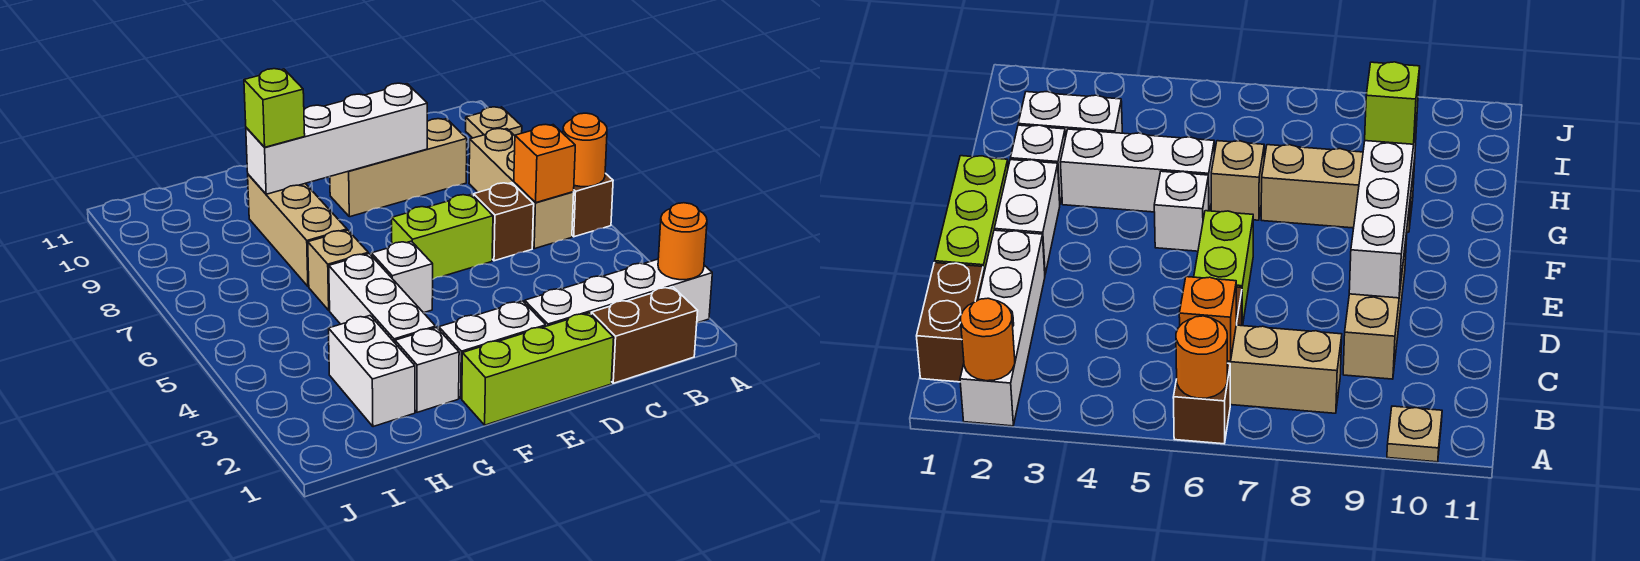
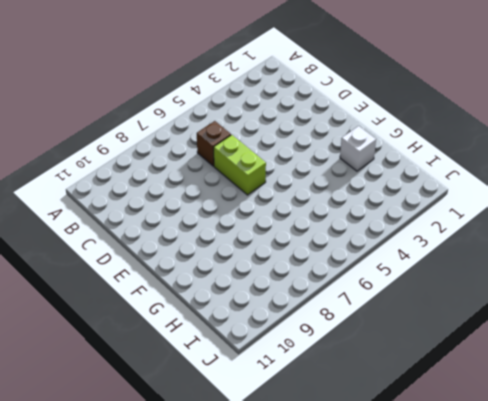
none -> white brick A2:D2 level 1
none -> brown brick A6 level 1
none -> tan plate A10 level 1

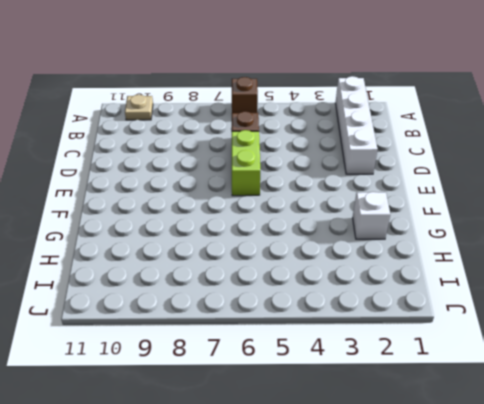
none -> brown brick B1:C1 level 1
none -> tan brick B6:B8 level 1
none -> tan brick C9:E9 level 1

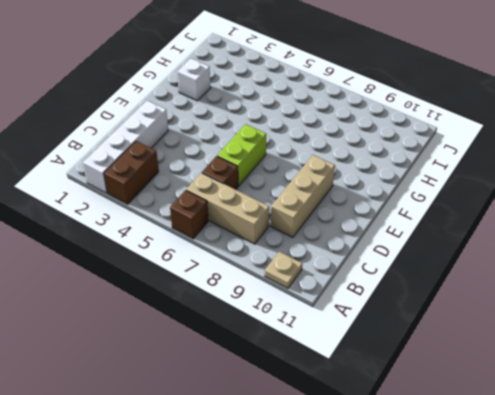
brown brick A3:B3 level 1 -> brown brick B1:C1 level 1
none -> lime brick D1:F1 level 1
none -> white brick E2:F2 level 1
none -> white brick F5 level 1

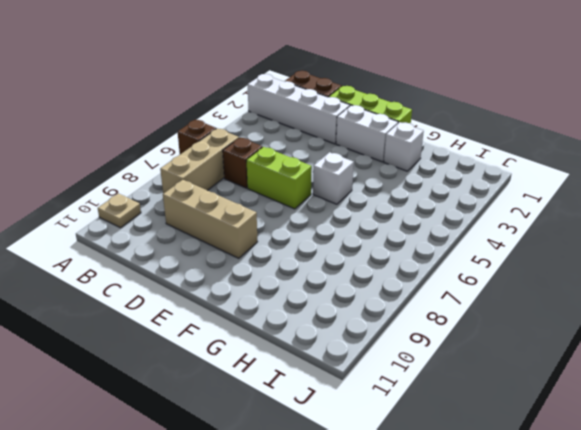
none -> white brick G3:G5 level 1
none -> tan brick G6 level 1
none -> tan brick G7:G9 level 1

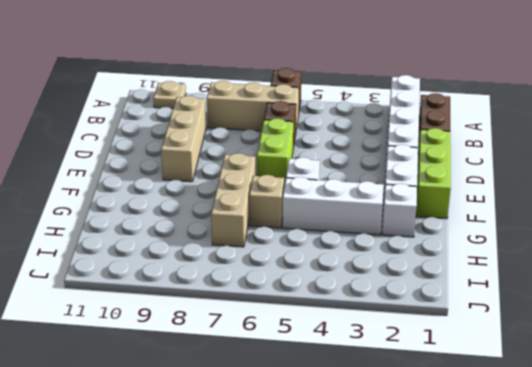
tan brick F7:H7 level 1 -> tan brick G7:G9 level 1
none -> white brick H2:H3 level 1
none -> orange round brick A2 level 2
none -> orange round brick A6 level 2

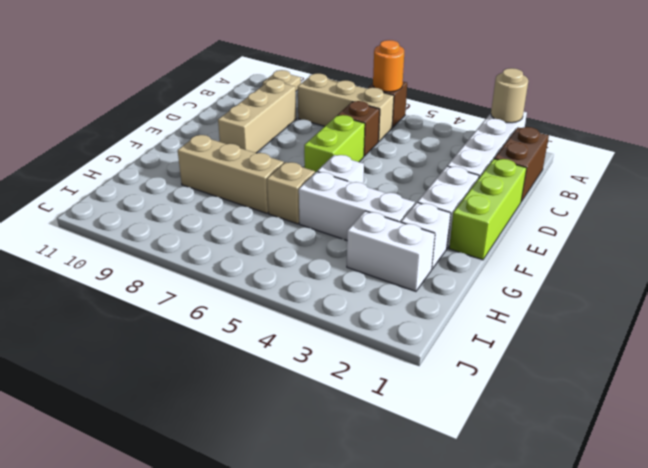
tan round brick A2 level 2 -> orange round brick A2 level 2
none -> orange brick B6 level 2
none -> white brick D9:G9 level 2
none -> lime brick G9 level 3

